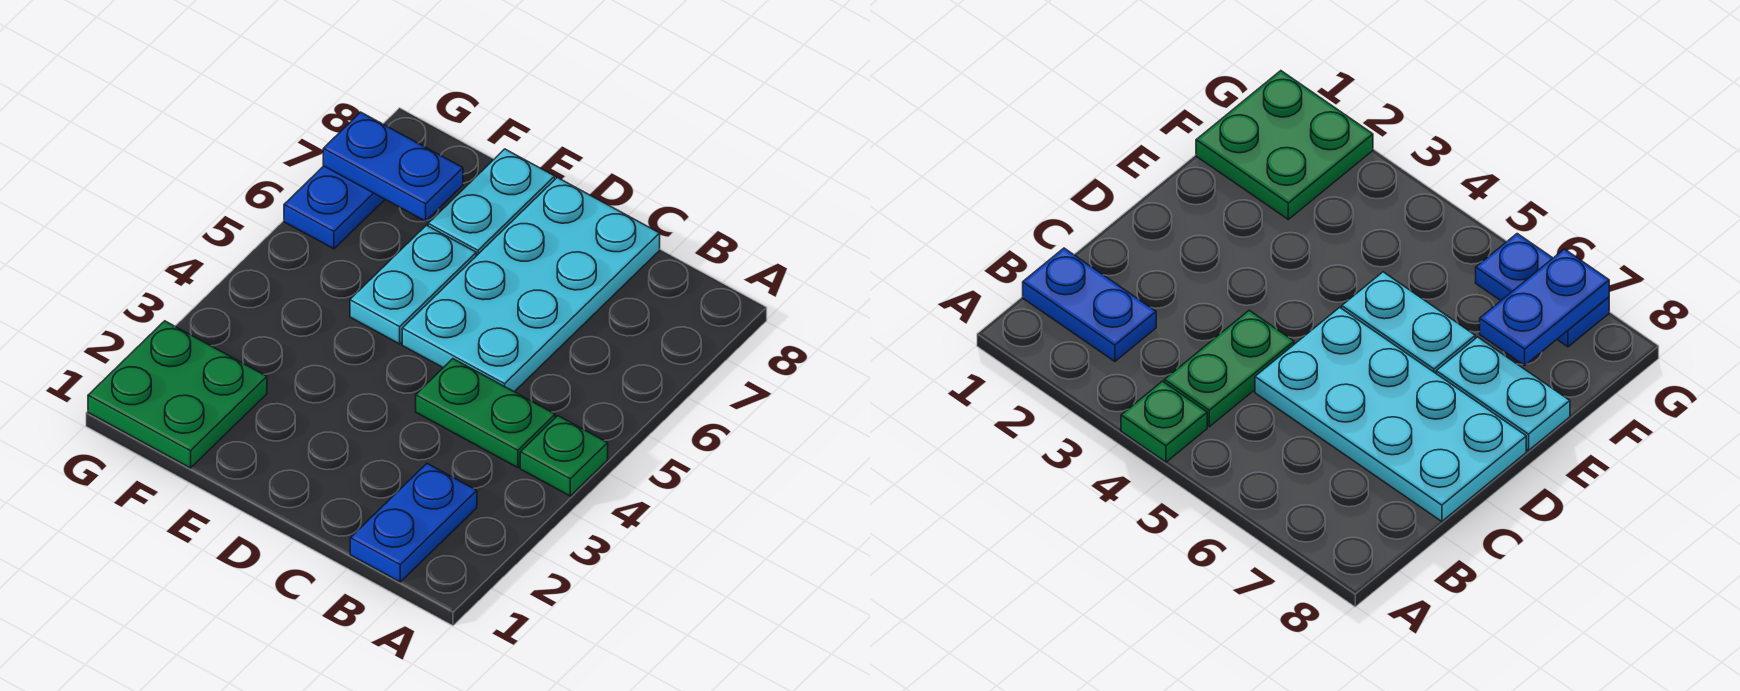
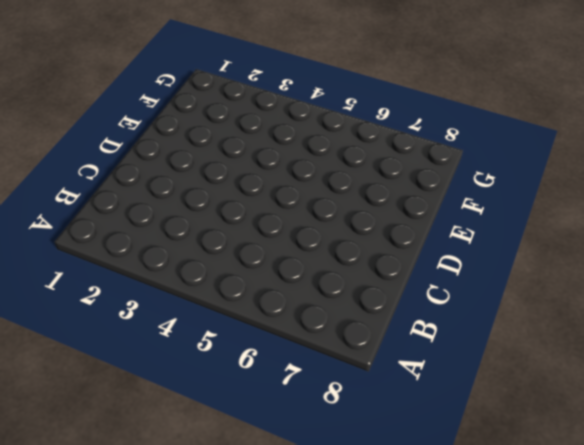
none -> green plate A4 level 1
none -> blue plate B1:B2 level 1

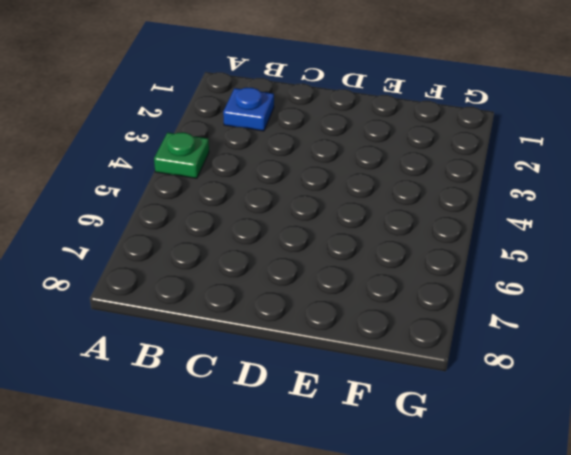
blue plate B2 level 1 -> blue plate B1:B2 level 1
none -> green plate B4:C4 level 1
none -> cyan plate C5:D8 level 1

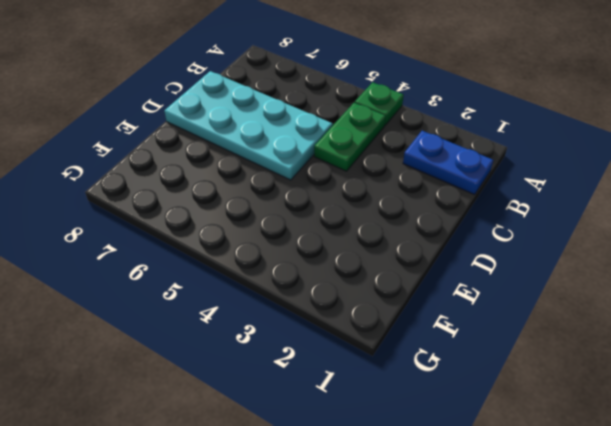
none -> cyan plate E5:E6 level 1
none -> cyan plate E7:E8 level 1

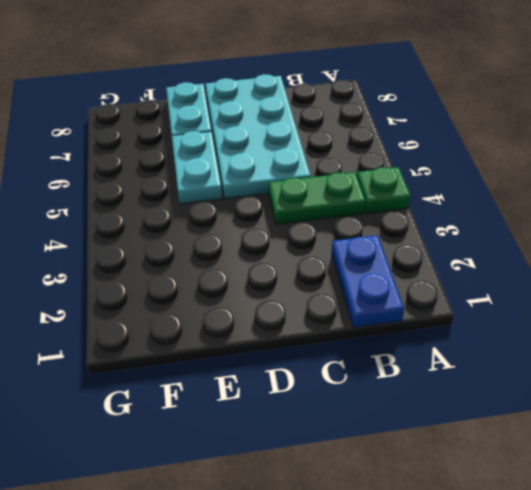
none -> green plate F1:G2 level 1
none -> blue plate G6:G7 level 1

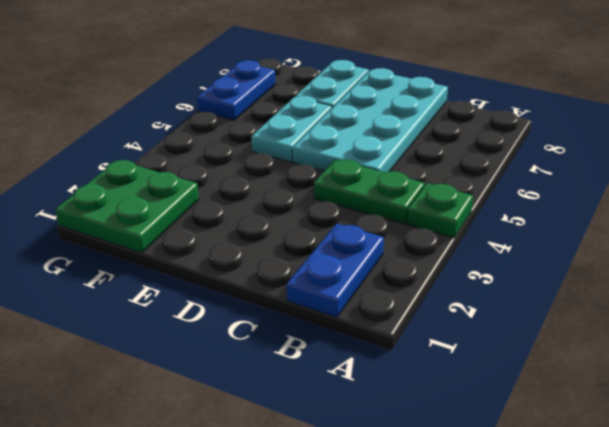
none -> blue plate F7:G7 level 2

